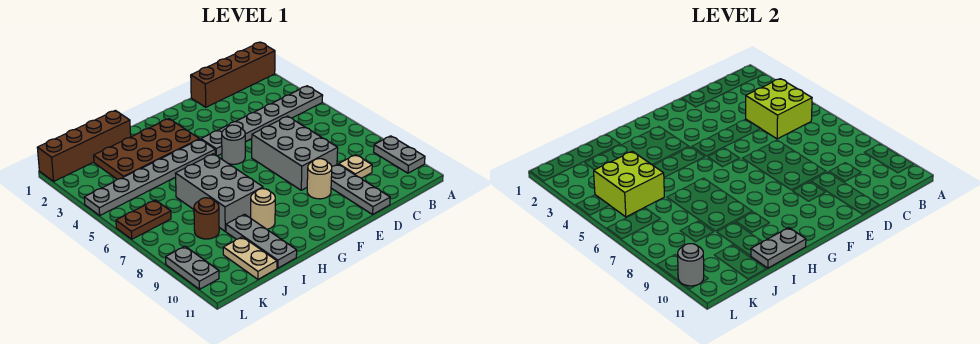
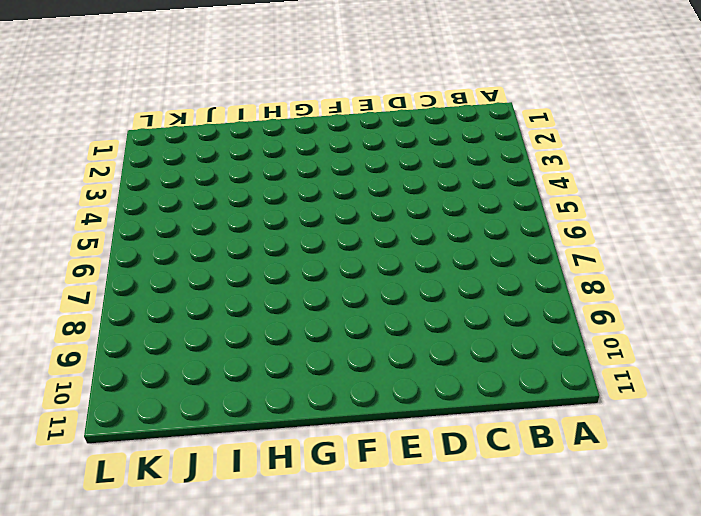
none -> brown brick A1:D1 level 1
none -> grey plate A4:F4 level 1
none -> grey plate A9:A10 level 1

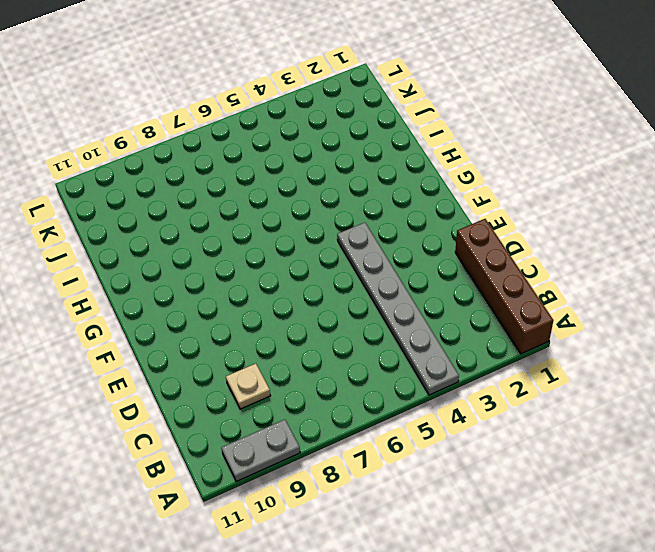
none -> grey brick D6:E8 level 1
none -> grey plate D9:D11 level 1
none -> tan round brick E9 level 1

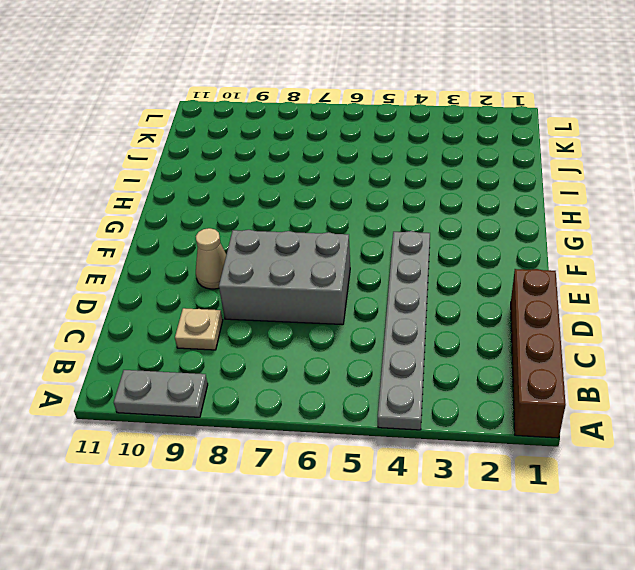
tan cone E9 level 1 -> tan round brick E9 level 1
none -> grey plate D9:D11 level 1
none -> grey round brick F5 level 1
none -> brown plate G2:J3 level 1

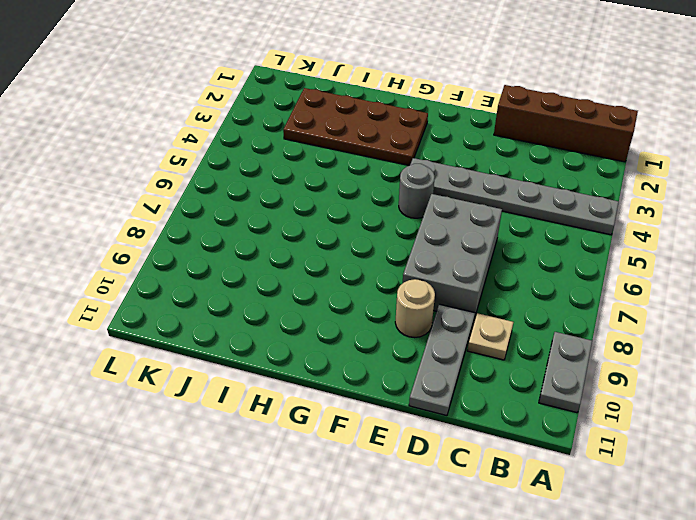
none -> grey plate G4:L4 level 1
none -> grey brick H6:I8 level 1
none -> tan round brick H9 level 1

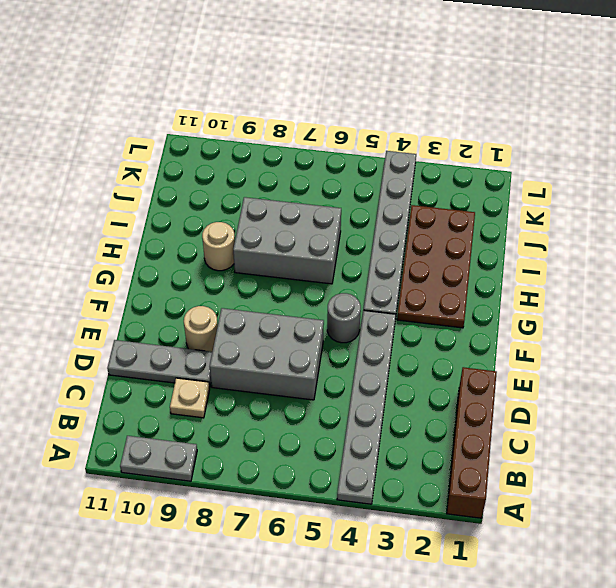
none -> brown brick I1:L1 level 1
none -> grey plate I9:I11 level 1
none -> brown round brick J8 level 1

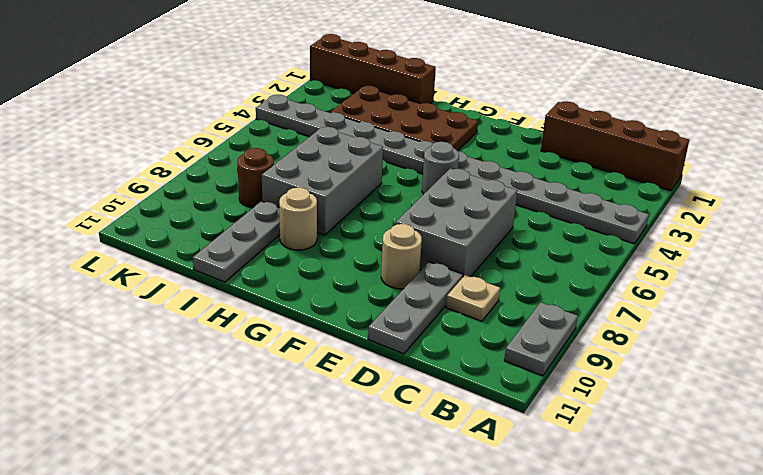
none -> tan plate J10:J11 level 1
none -> brown plate K6:L6 level 1
none -> grey plate L9:L10 level 1

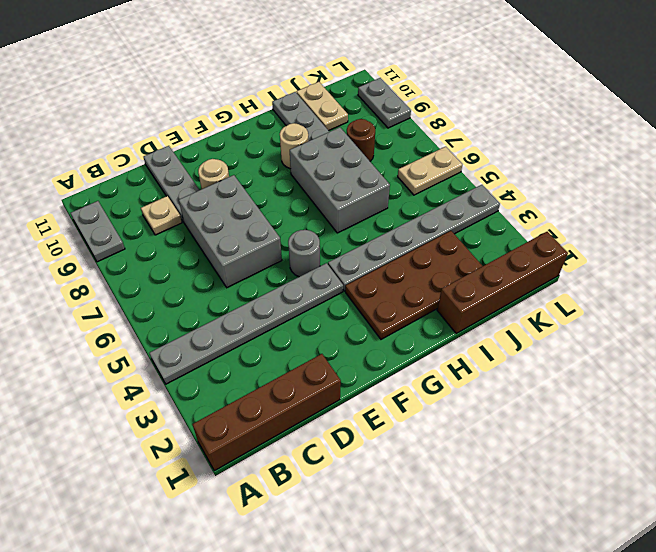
tan plate K6:L6 level 1 -> brown plate K6:L6 level 1
none -> lime brick B4:C5 level 2
none -> grey plate H11:I11 level 2
none -> lime brick J4:K5 level 2

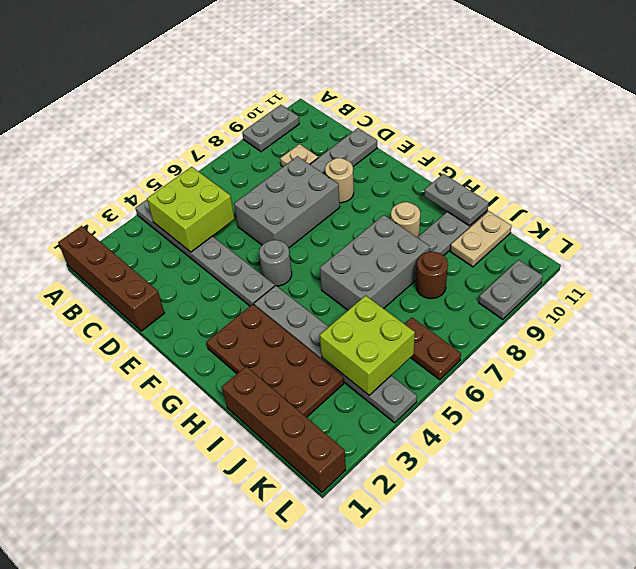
none -> grey round brick L10 level 2

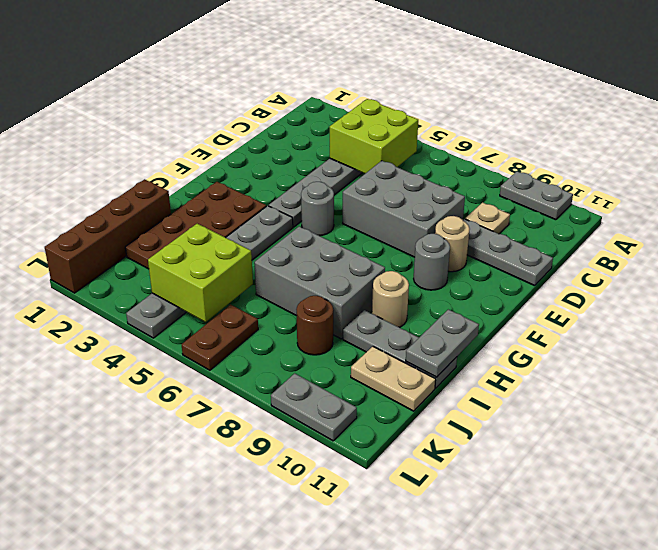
grey round brick F9 level 1 -> grey round brick L10 level 2
none -> brown brick A1:D1 level 1

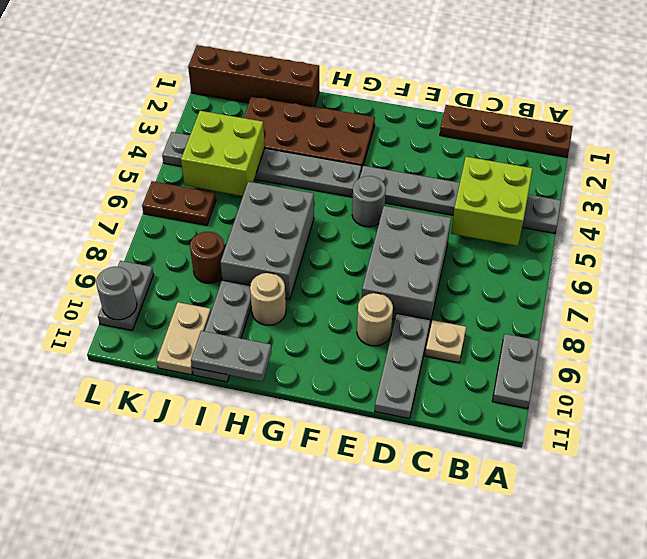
brown plate A1:D1 level 1 -> brown brick A1:D1 level 1

